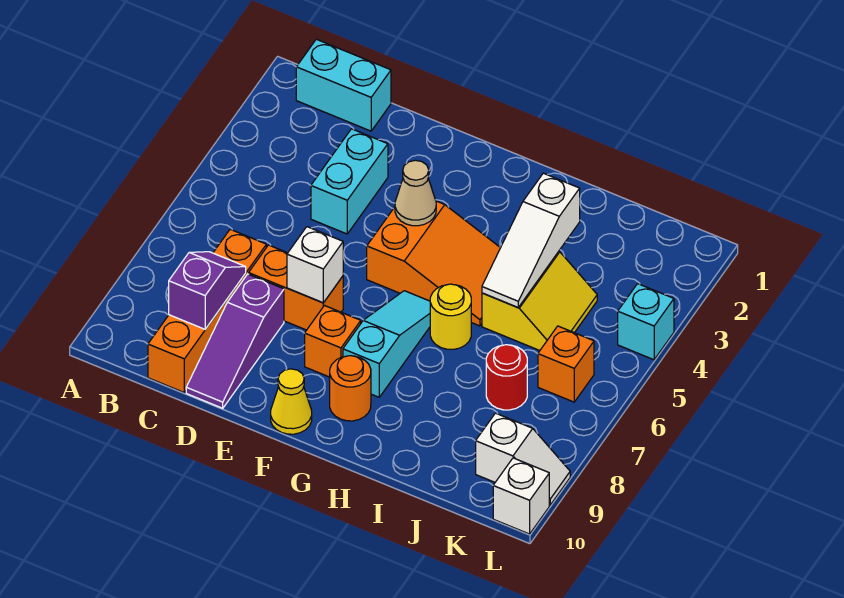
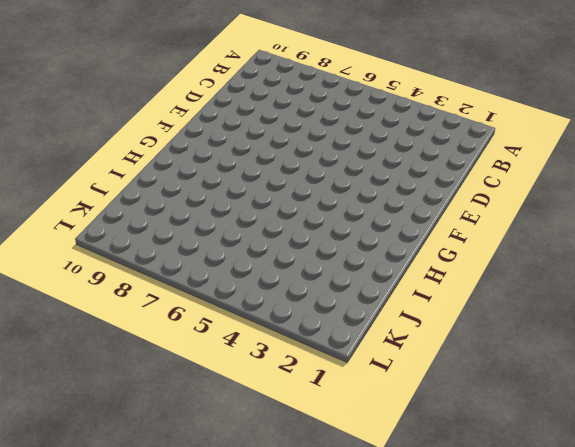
none -> cyan brick B1:C1 level 1
none -> orange brick C7:C10 level 1
none -> cyan brick D3:D4 level 1

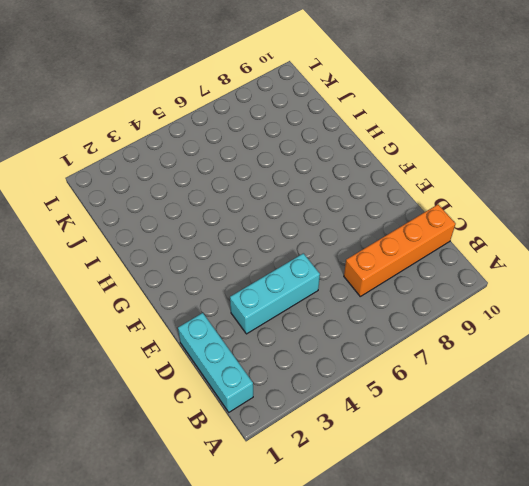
cyan brick B1:D1 level 1 -> cyan brick B1:C1 level 1
cyan brick D3:D5 level 1 -> cyan brick D3:D4 level 1
none -> orange brick D7:E7 level 1
none -> purple slope D8:D10 level 1 top 8
none -> orange slope F4:H5 level 1 top F

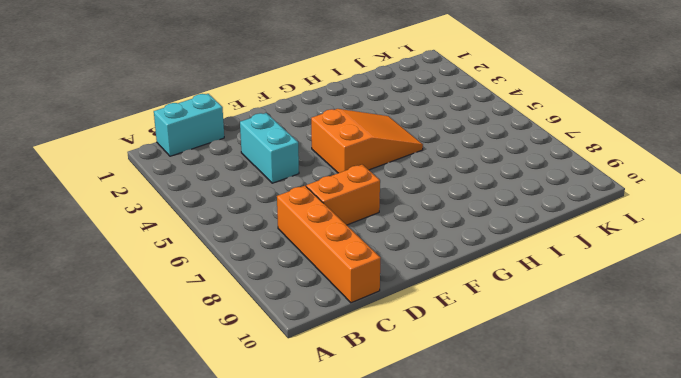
none -> purple slope D8:D10 level 1 top 8
none -> orange brick F8 level 1
none -> yellow cone F10 level 1

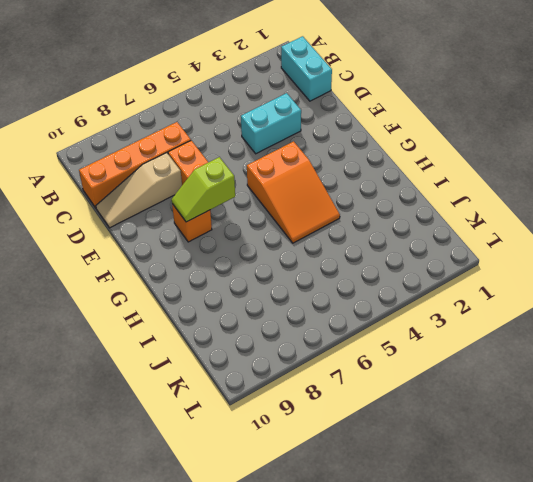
tan slope D8:D10 level 1 top 8 -> purple slope D8:D10 level 1 top 8
lime slope F7:F8 level 2 top 7 -> none
none -> yellow cone F10 level 1
none -> cyan slope G6:G8 level 1 top 8
none -> orange round brick G9 level 1

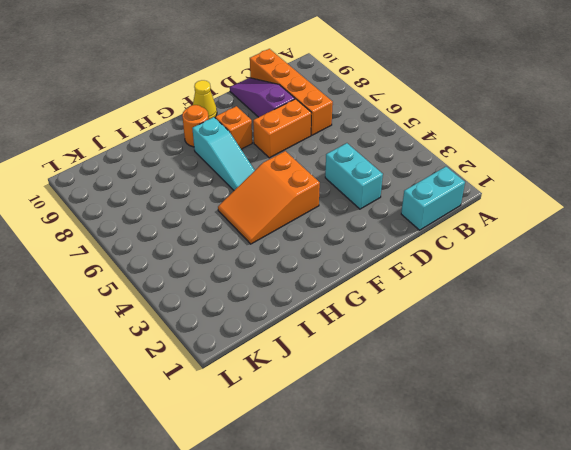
none -> yellow round brick H6 level 1
none -> yellow slope I4:J5 level 1 top I
none -> red round brick J7 level 1

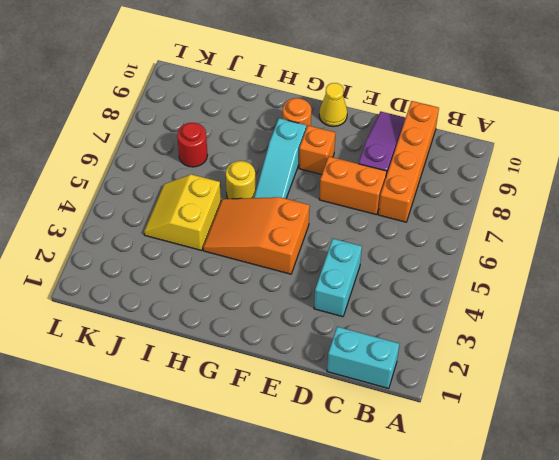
none -> orange brick K6 level 1
none -> white slope K9:L9 level 1 top K
none -> cyan brick L4 level 1

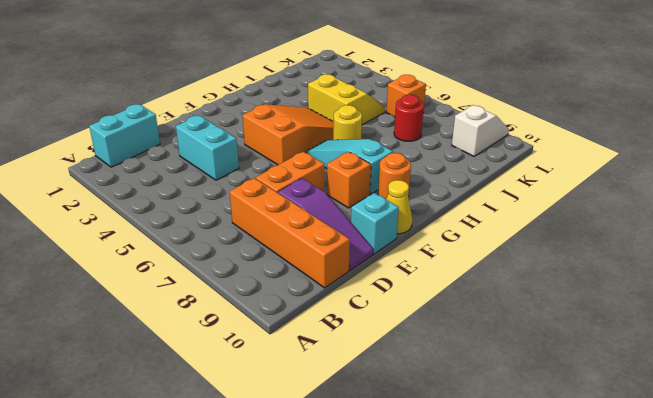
cyan brick E10 level 1 -> cyan brick L4 level 1
none -> white brick L10 level 1
none -> purple slope C8:C9 level 2 top 9
none -> white brick E7 level 2

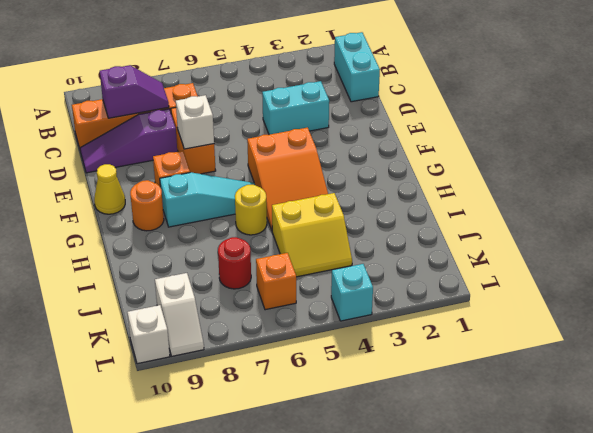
none -> tan cone F4 level 2
none -> white slope I3:I5 level 2 top 3

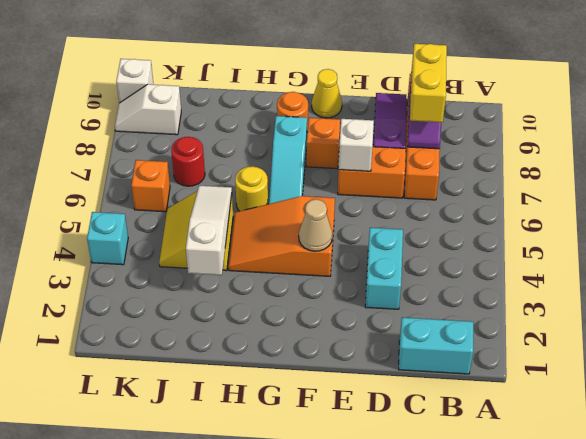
yellow brick C8:C9 level 3 -> none

